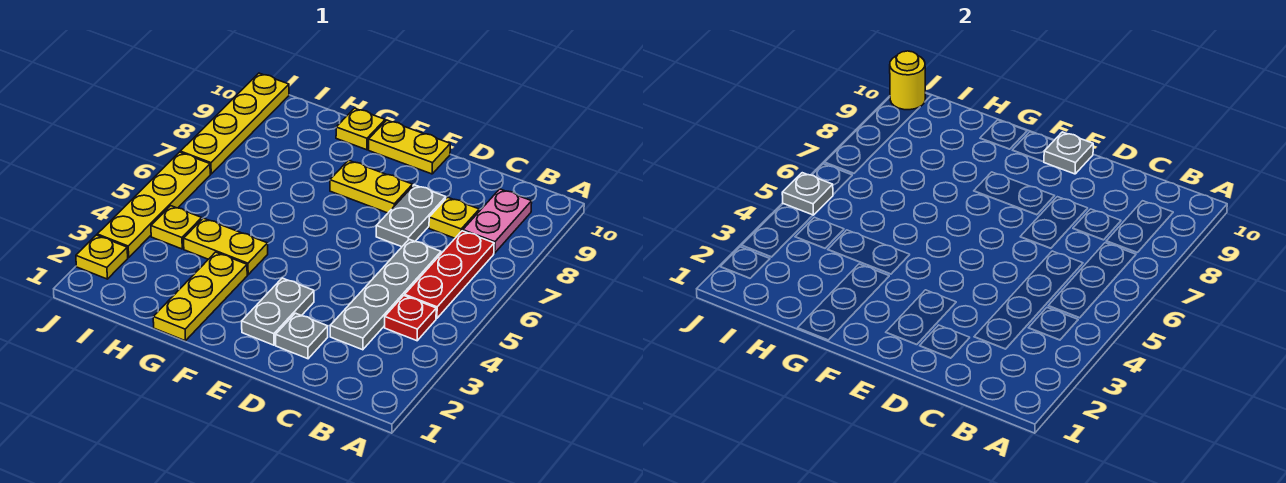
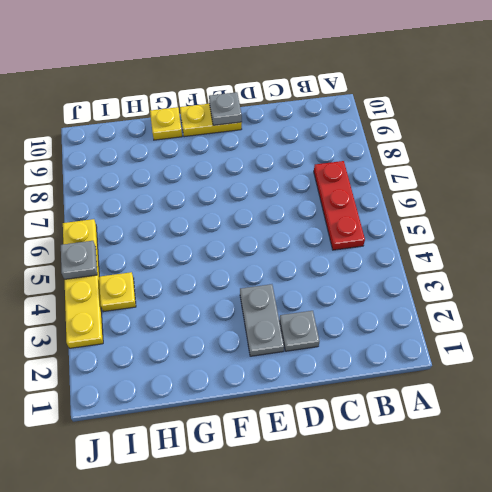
none -> red plate B4 level 1
none -> pink plate B8:B9 level 1
none -> grey plate C3:C6 level 1

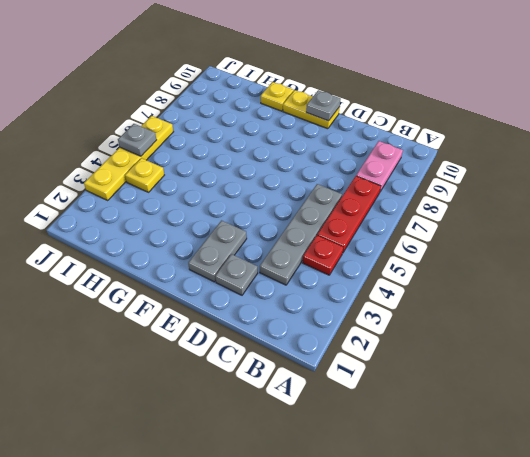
none -> yellow plate C8 level 1
none -> grey plate D7:D8 level 1
none -> yellow plate E8:F8 level 1

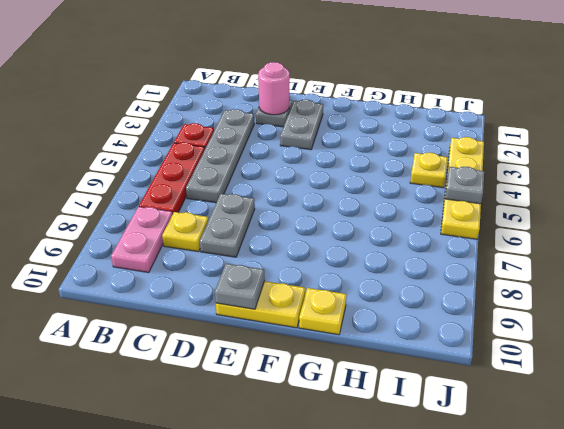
pink round brick D2 level 2 -> none
none -> yellow plate E8:F8 level 1
none -> yellow plate G1:G3 level 1
none -> yellow plate G4:H4 level 1

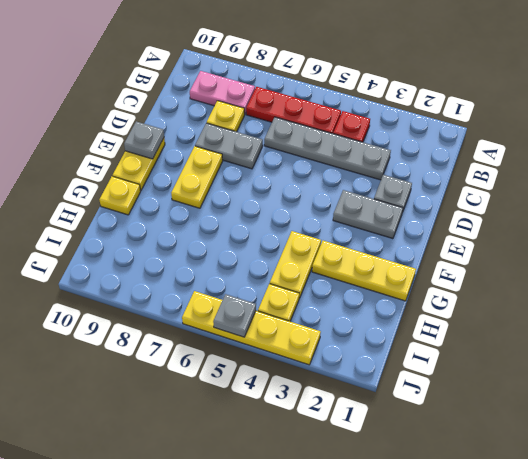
none -> yellow plate J2 level 1
none -> yellow plate J7:J10 level 1
none -> yellow round brick J10 level 2

